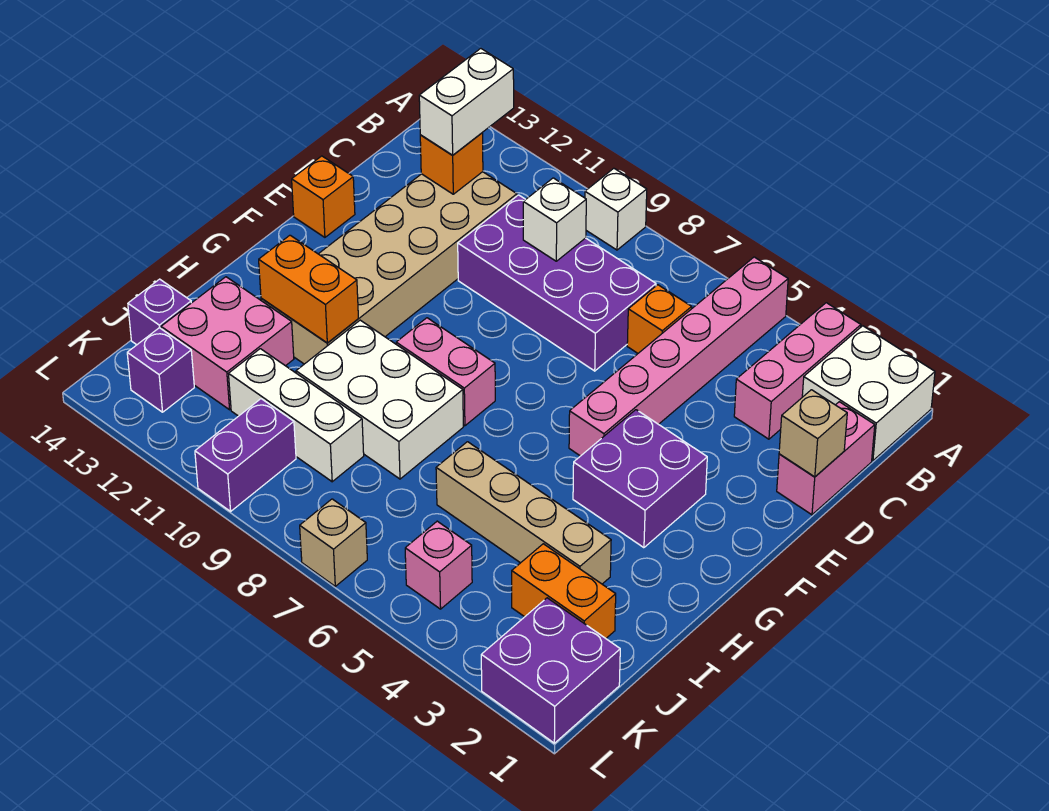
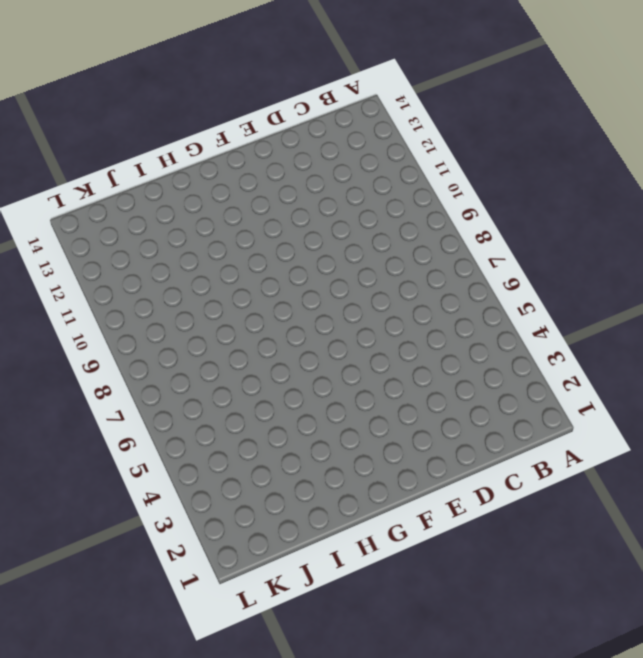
none -> white brick A1:B2 level 1
none -> pink brick A3:C3 level 1
none -> pink brick A5:F5 level 1

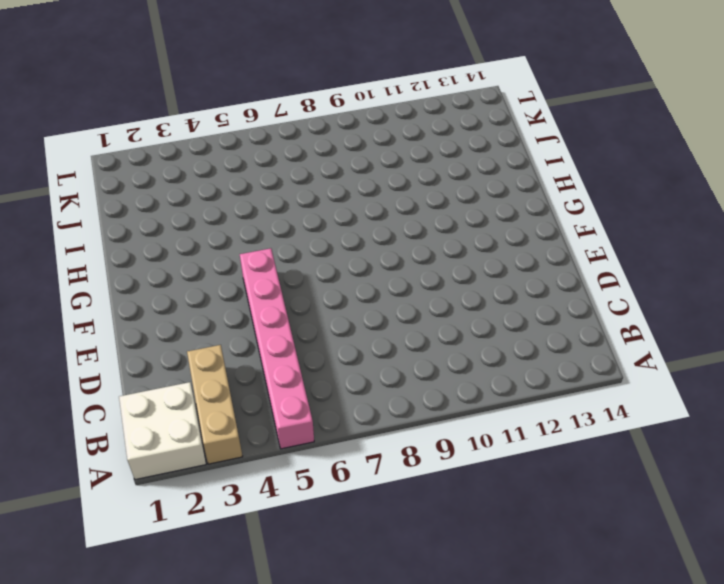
tan brick A3:C3 level 1 -> pink brick A3:C3 level 1
none -> white brick A9 level 1
none -> pink brick C1:D1 level 1
none -> orange brick C6 level 1

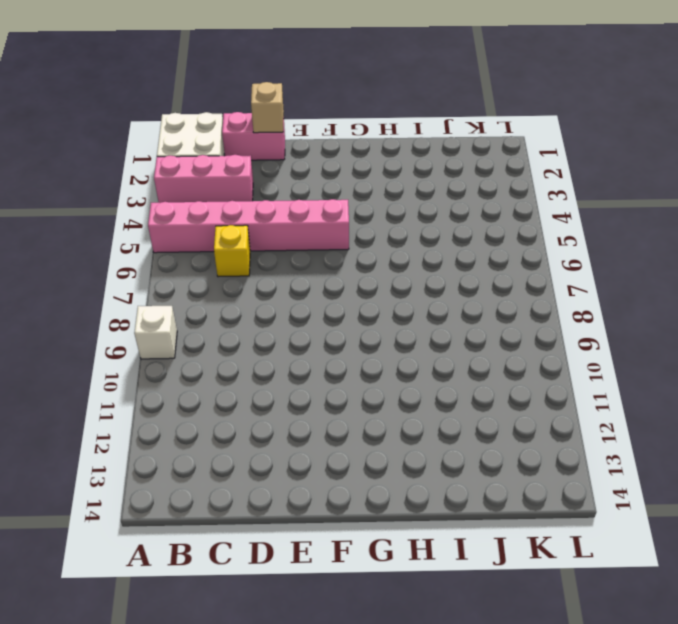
yellow brick C6 level 1 -> orange brick C6 level 1
none -> purple brick C7:D10 level 1
none -> tan brick C11:H12 level 1
none -> orange brick E14 level 1

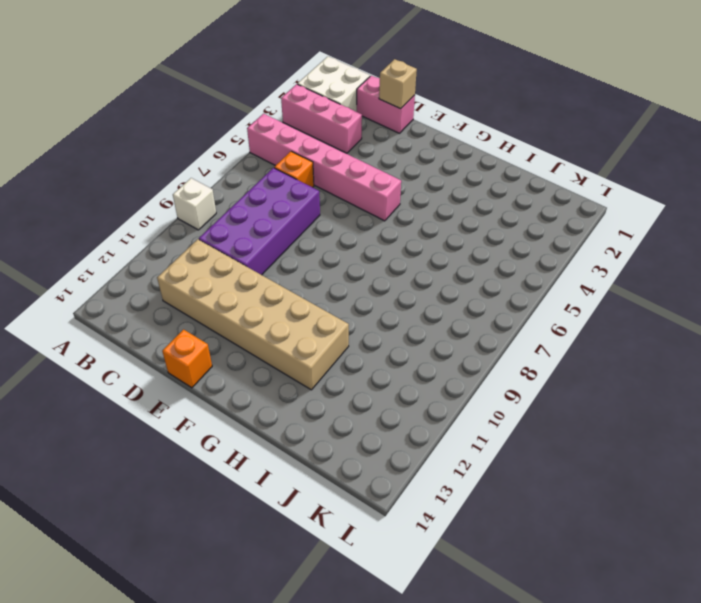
none -> purple brick F3:G4 level 1
none -> pink brick G8:G9 level 1
none -> white brick H8:I10 level 1

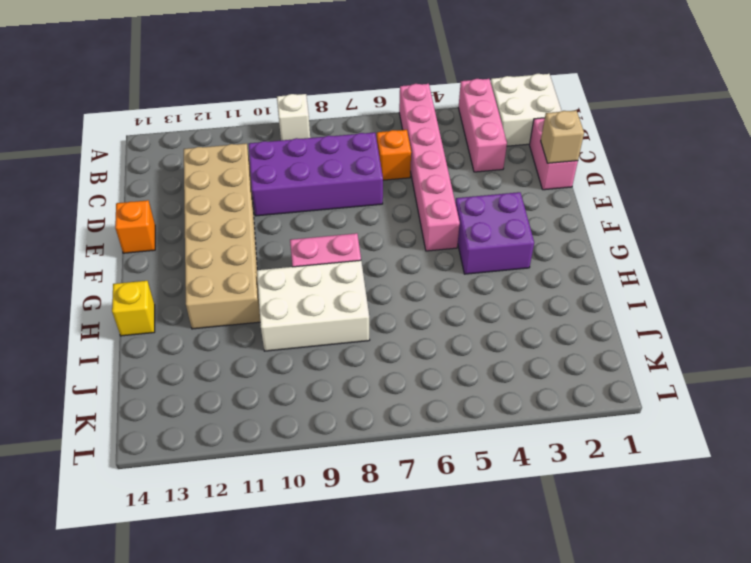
yellow brick H14 level 1 -> none
none -> tan brick I3:I6 level 1
none -> pink brick I12:J13 level 1
none -> orange brick J2:J3 level 1

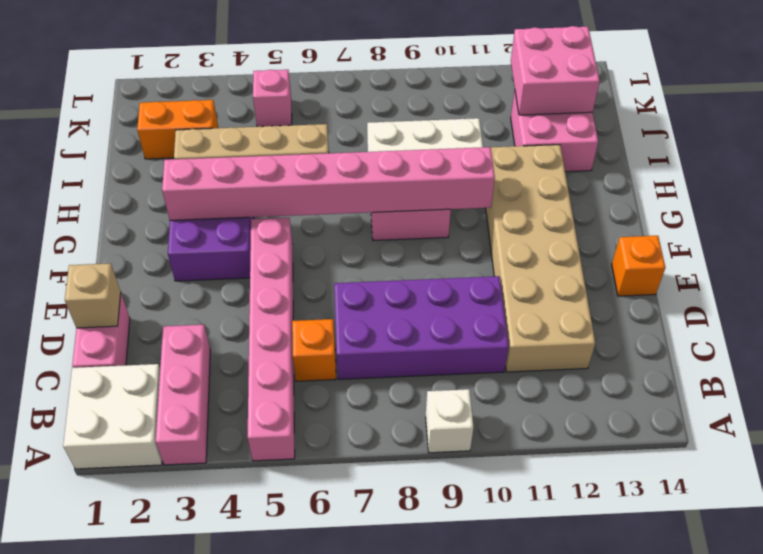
pink brick G3:G10 level 2 -> none
pink brick J12:K13 level 2 -> none
none -> white brick J9:J11 level 1
none -> purple brick J14 level 1
none -> purple brick K1:L2 level 1

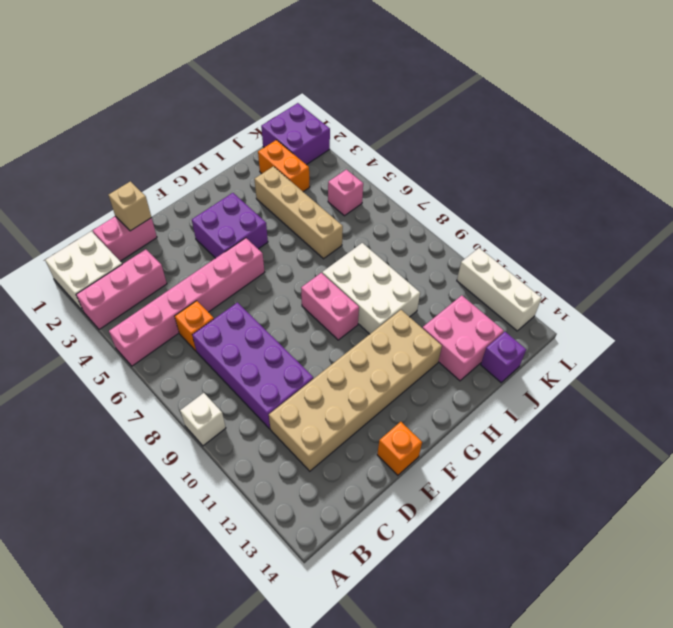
white brick L11:L13 level 1 -> white brick J9:J11 level 1
none -> purple brick K10:L10 level 1
none -> purple brick K13 level 1
none -> tan brick L7 level 1

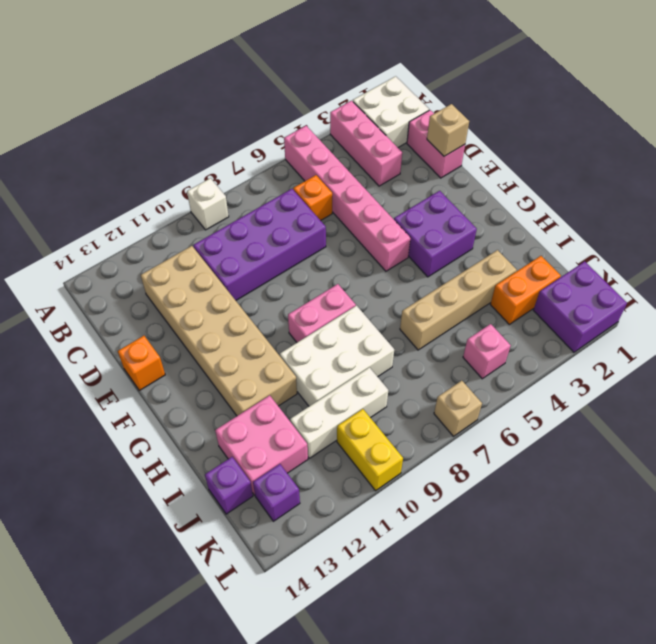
yellow brick K10:L10 level 1 -> purple brick K10:L10 level 1
none -> white brick C9 level 2
none -> orange brick C12 level 2
none -> orange brick H11:H12 level 2

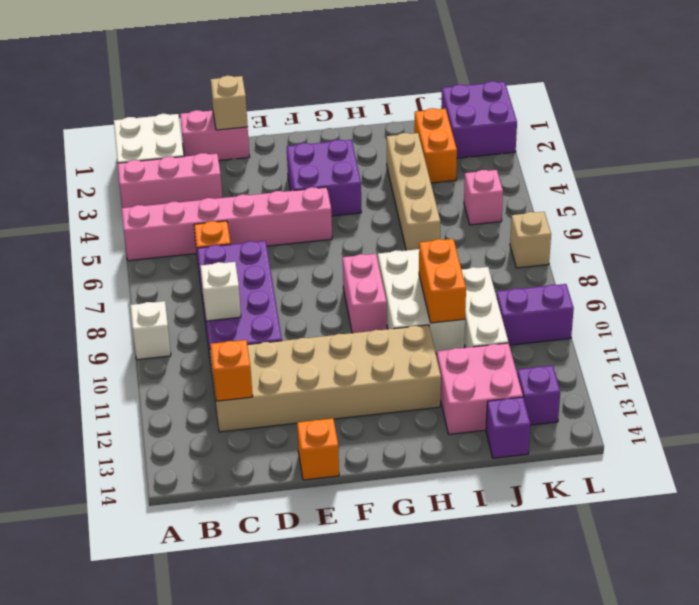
orange brick I9:I10 level 2 -> orange brick H11:H12 level 2
none -> white brick B12:C12 level 3

